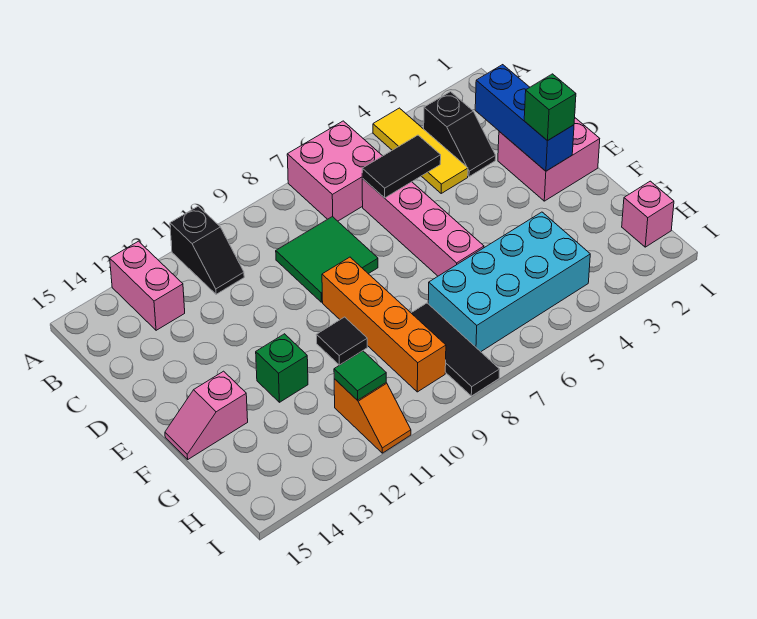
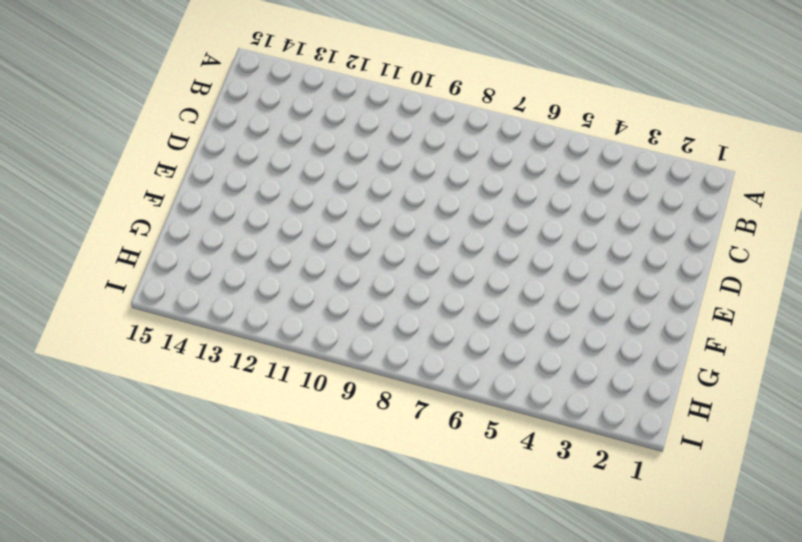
none -> yellow tile A4:C4 level 1
none -> pink brick A6:B7 level 1
none -> black slope A11:B11 level 1 top A

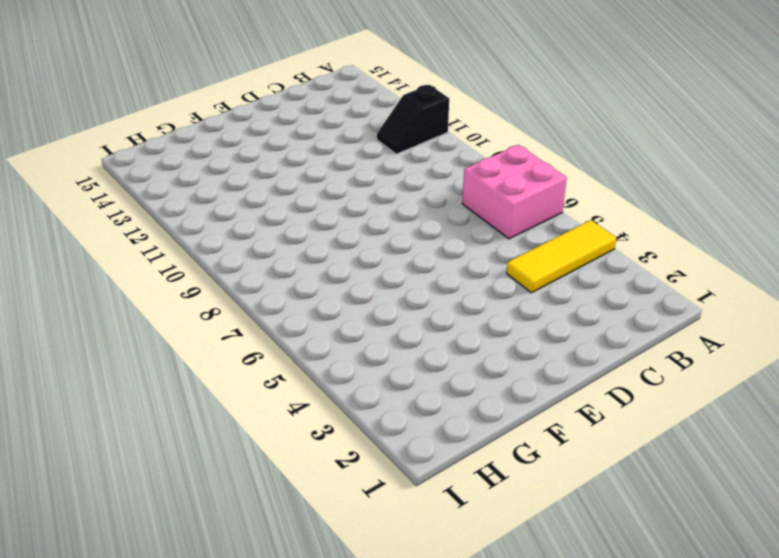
none -> pink brick A13:B13 level 1
none -> black slope B3:C3 level 1 top B
none -> pink brick C6:F6 level 1

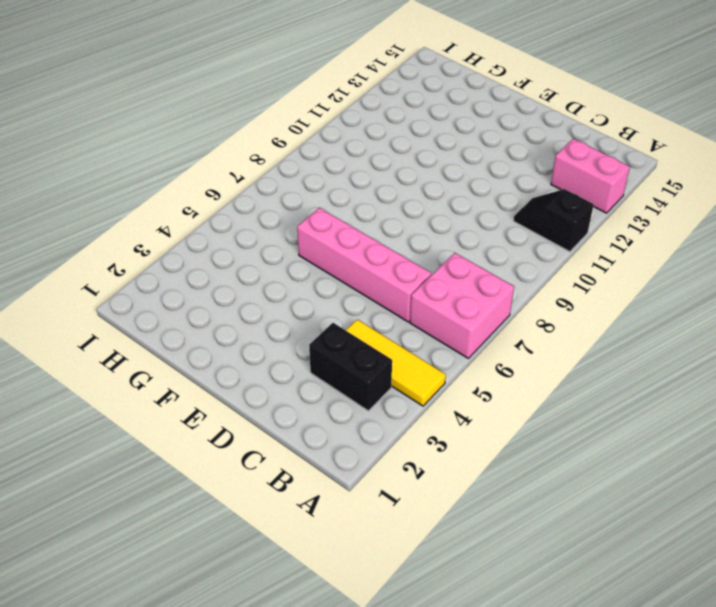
black brick B3:C3 level 1 -> black slope B3:C3 level 1 top B
none -> green tile C8:D9 level 1
none -> pink brick D1:E2 level 1
none -> orange brick E9:H9 level 1

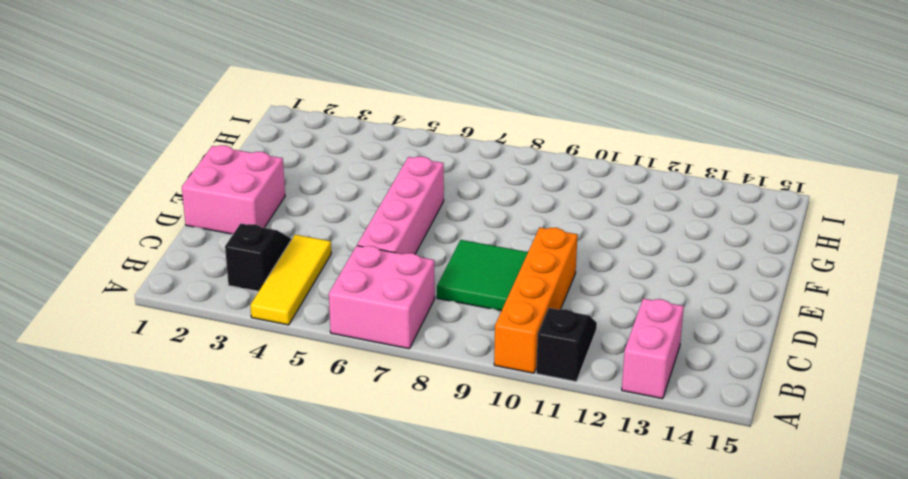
orange brick A10:D10 level 1 -> orange brick E9:H9 level 1
none -> black tile F10 level 1
none -> green brick F12 level 1
none -> pink slope F14:F15 level 1 top 14

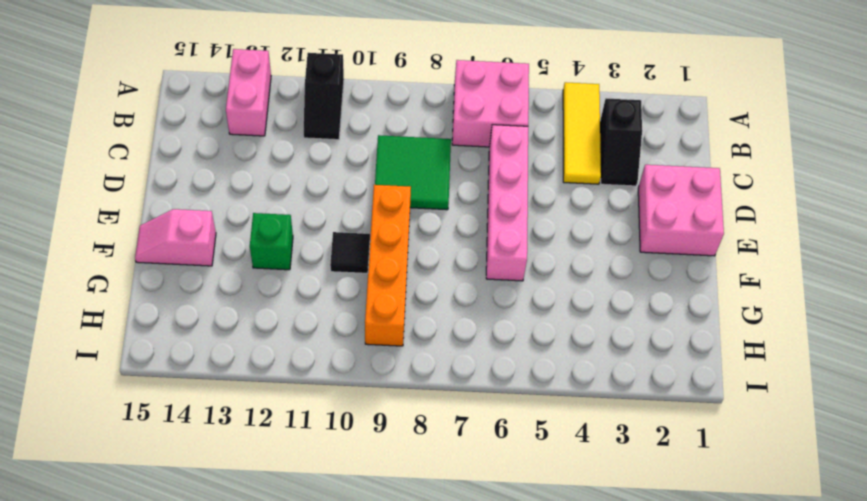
none -> cyan brick G4:H7 level 1
none -> black tile G8:I8 level 1
none -> pink brick H1 level 1

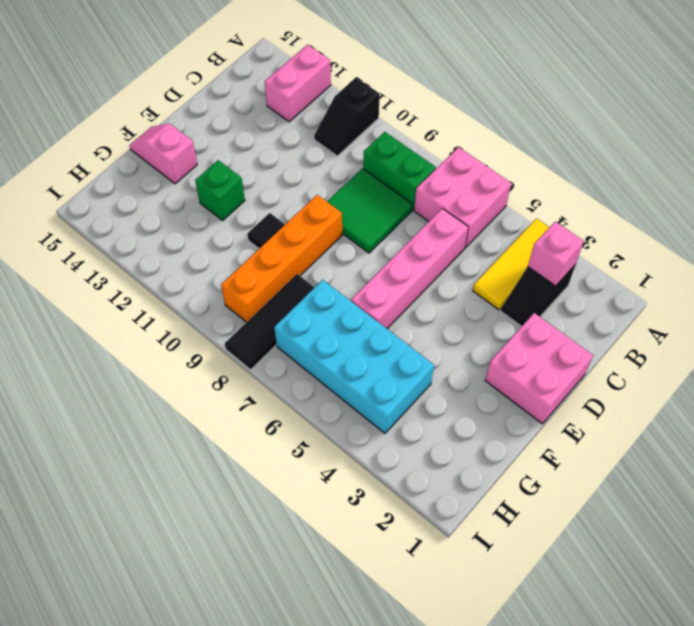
pink brick B3 level 2 -> pink brick H1 level 1
green brick B8:B9 level 1 -> none
none -> orange slope H11:I11 level 1 top H
none -> blue brick C2:E2 level 2
none -> black tile C5:C6 level 2

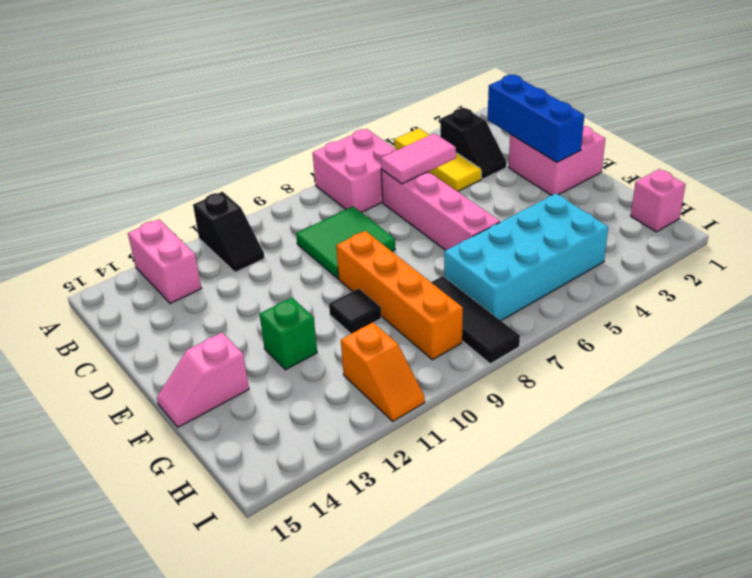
pink tile C5:C6 level 2 -> black tile C5:C6 level 2
none -> green tile H11 level 2
none -> green brick E2 level 3

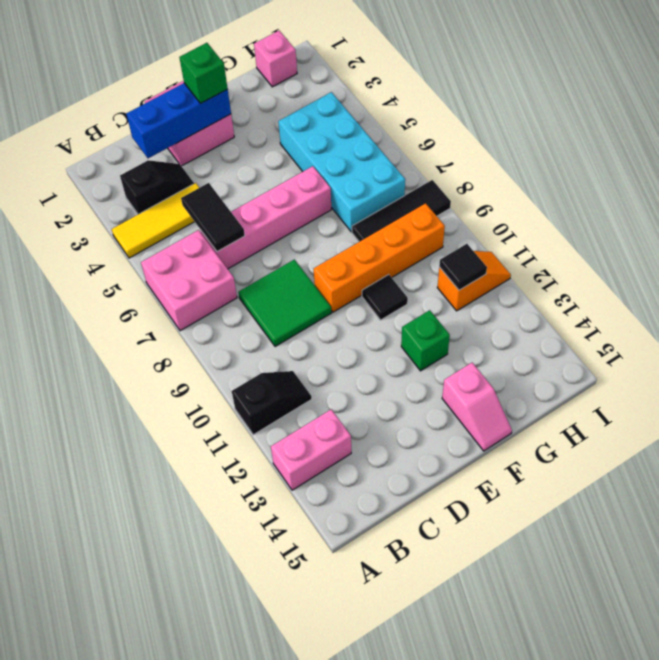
black tile H11 level 2 -> green tile H11 level 2

